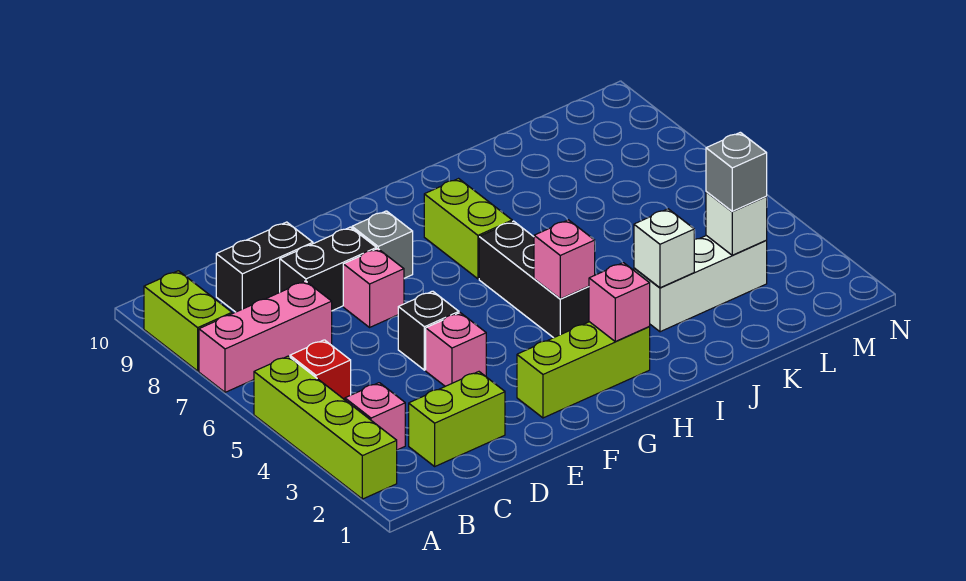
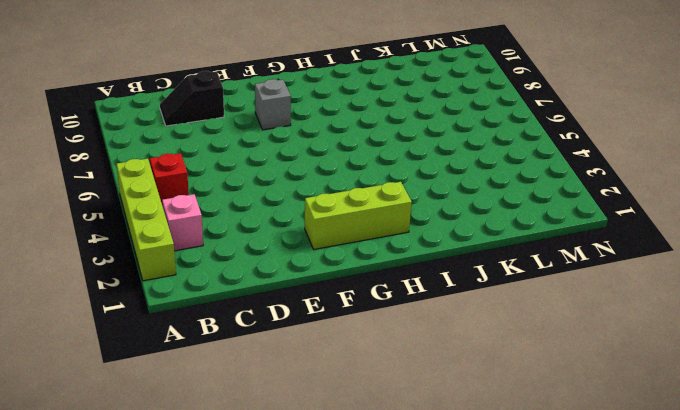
black slope C9:D9 level 1 top D -> black brick C9:D9 level 1
none -> pink brick A7:C7 level 1
none -> lime brick A8:A9 level 1
none -> lime brick C2:D2 level 1

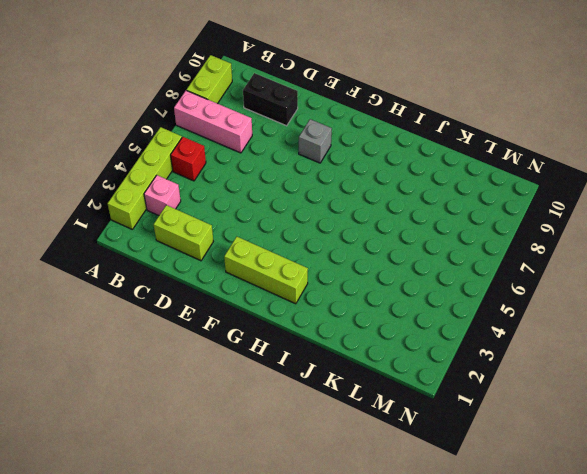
none -> black brick D8:E8 level 1
none -> pink brick E4 level 1
none -> black brick E5 level 1

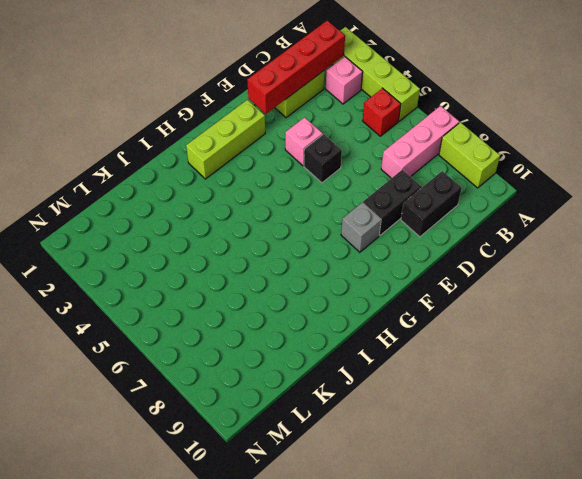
red brick B2:E2 level 2 -> none
none -> pink brick E7 level 1
none -> black brick H4:H6 level 1
none -> lime brick H7:H8 level 1

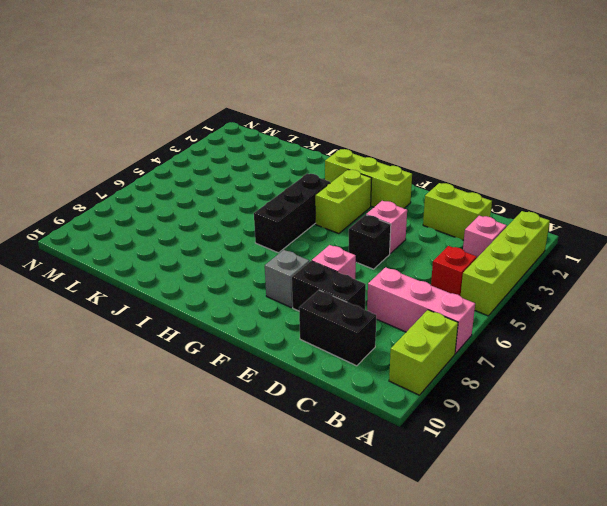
lime brick G3:G4 level 1 -> lime brick H7:H8 level 1
none -> white brick J3:L3 level 1
none -> pink brick H2 level 2
none -> pink brick H4 level 2

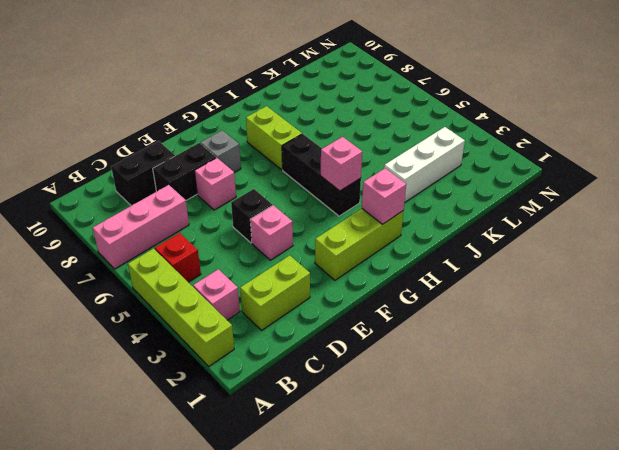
none -> lime brick A8:A9 level 1
none -> white brick J3 level 2
none -> white brick L3 level 2

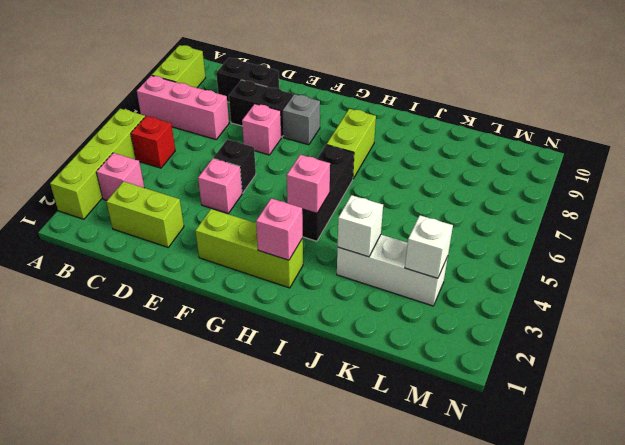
none -> grey brick L3 level 3

